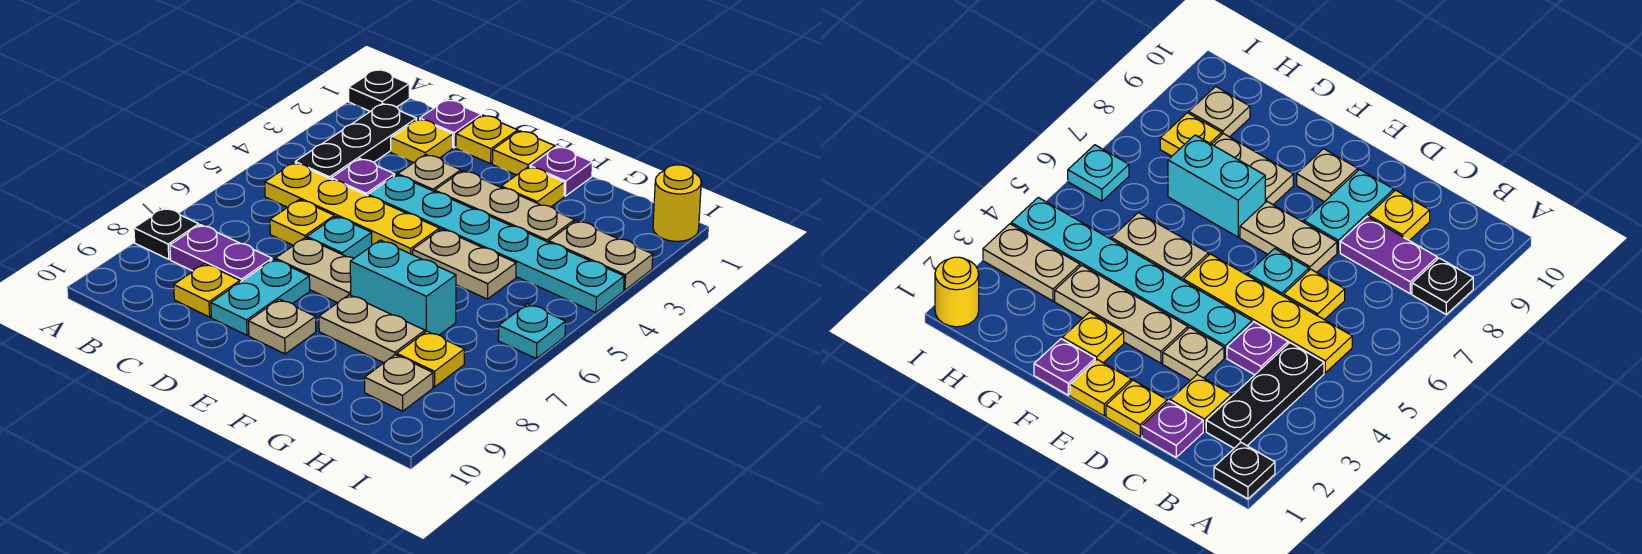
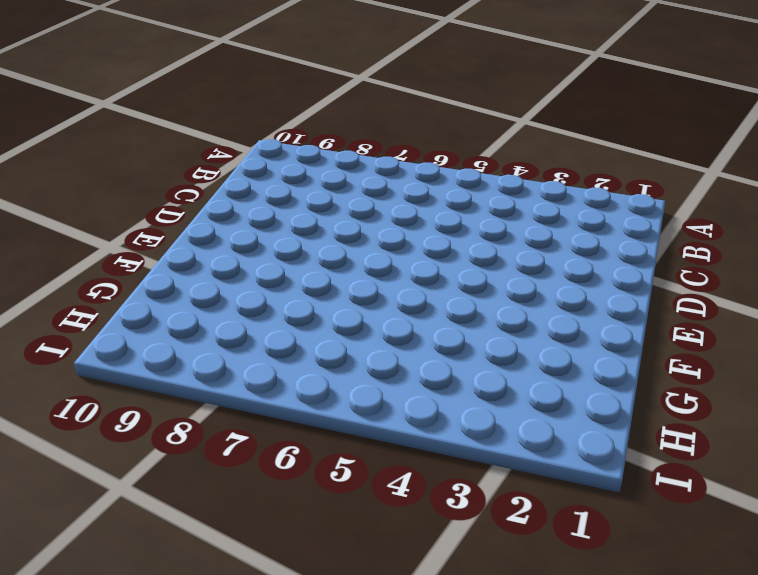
none -> black plate A1 level 1
none -> black plate A8 level 1
none -> black plate B2:B4 level 1

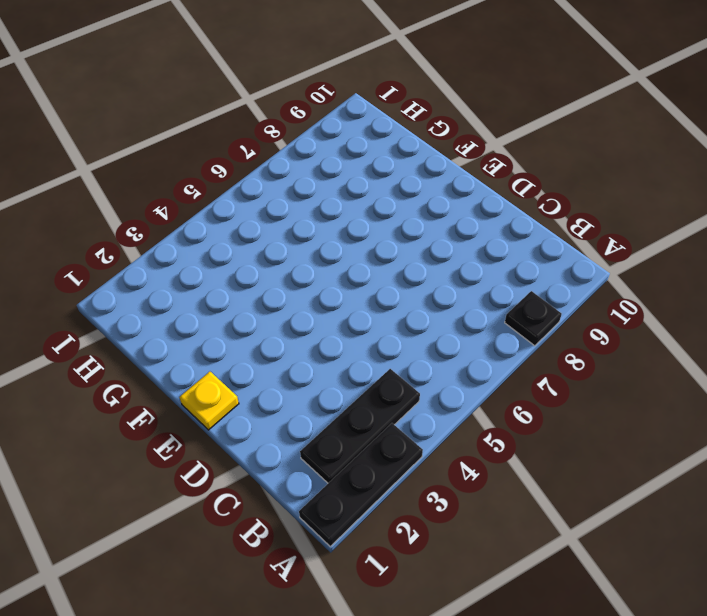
black plate A1:A3 level 1 -> black plate A1 level 1
none -> yellow plate B5:E5 level 1
none -> purple plate B8:C8 level 1
none -> purple plate C1 level 1

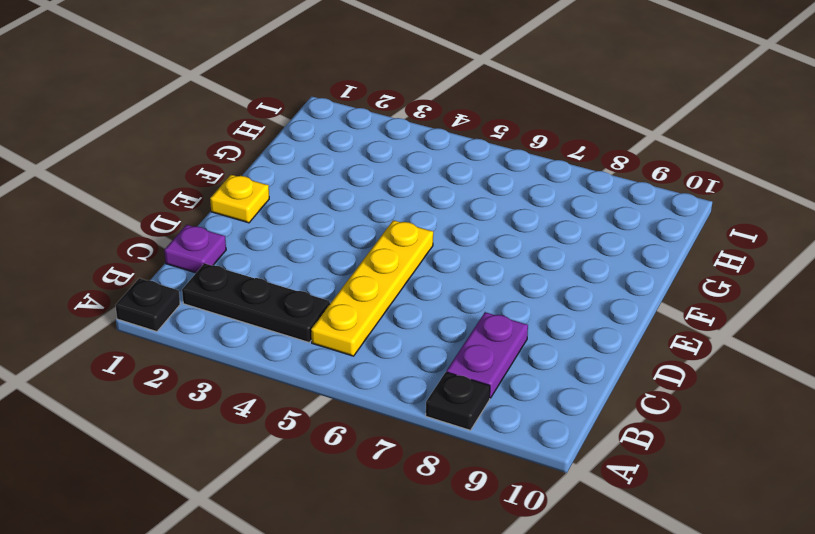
none -> yellow plate C2 level 1
none -> purple plate C4 level 1
none -> yellow plate C6 level 1

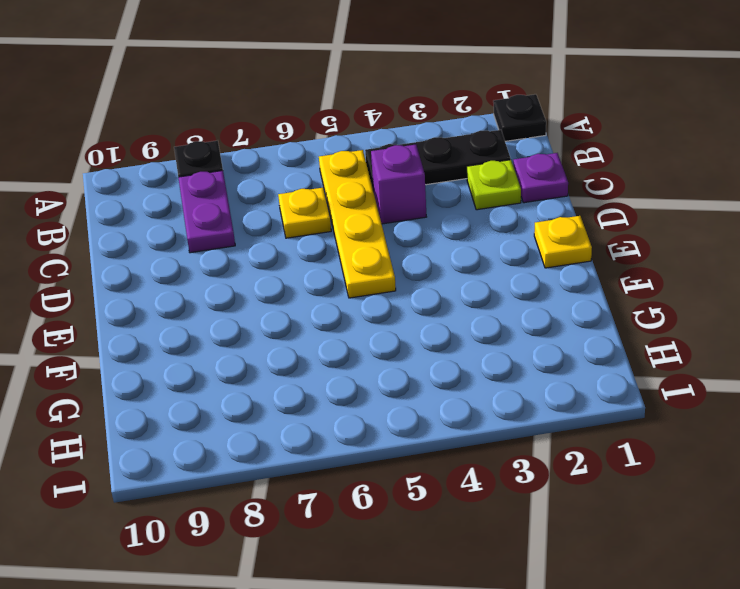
lime plate C2 level 1 -> yellow plate C2 level 1
purple brick C4 level 1 -> purple plate C4 level 1
none -> yellow plate C9 level 1
none -> yellow plate D1 level 1
none -> tan plate D3 level 1

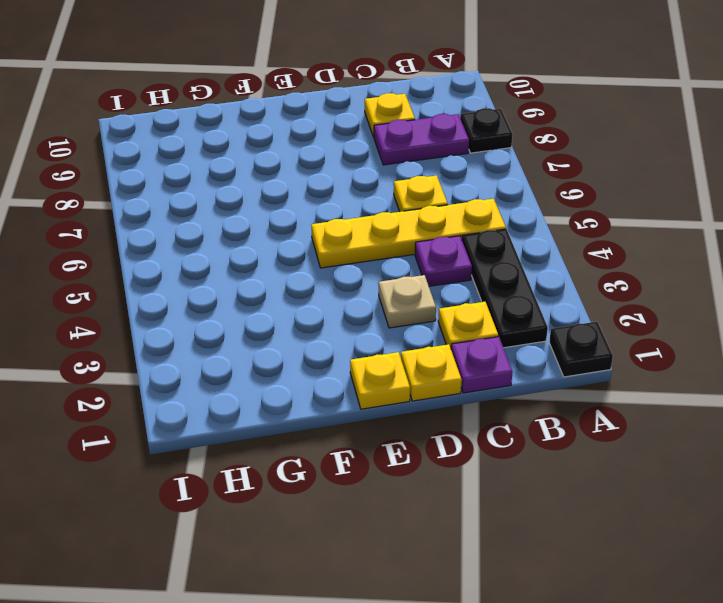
none -> cyan plate D4:I4 level 1
none -> cyan plate D6 level 1
none -> tan plate D7:E7 level 1

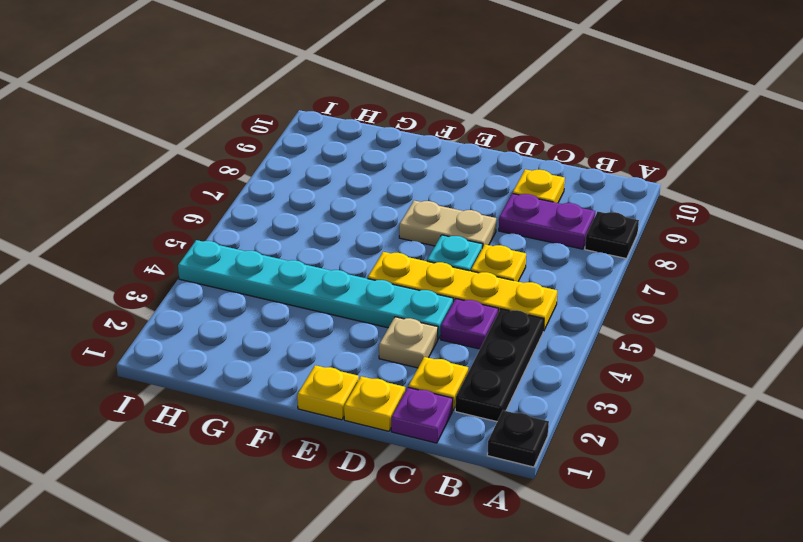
none -> cyan plate D8:D9 level 1
none -> tan plate E3:G3 level 1
none -> tan plate E9 level 1

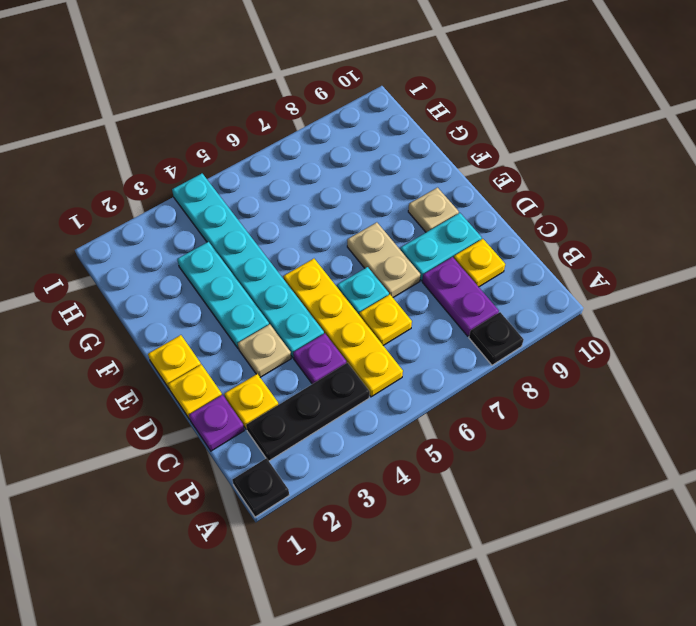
cyan plate E3:G3 level 1 -> tan plate E3:G3 level 1
none -> purple plate F1 level 1
none -> yellow plate F2 level 1
none -> tan plate F5:G5 level 1

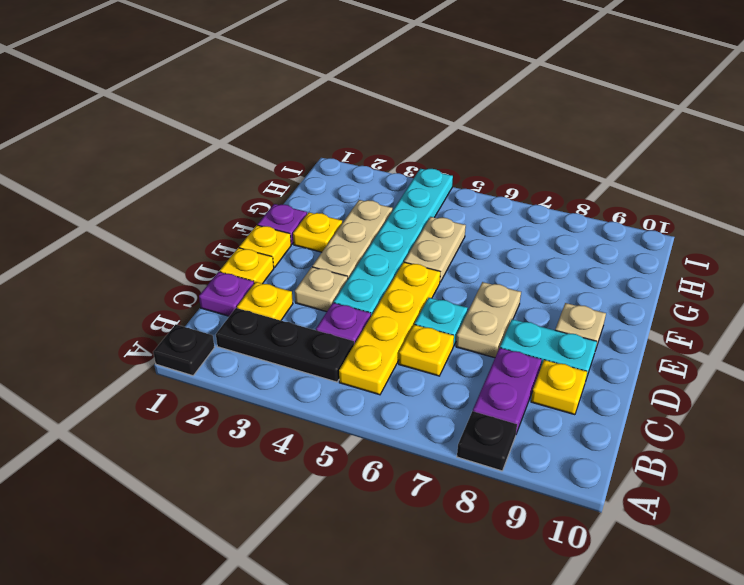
none -> cyan brick F7:G7 level 1
none -> tan plate F8:G8 level 1
none -> tan plate H3:I3 level 1

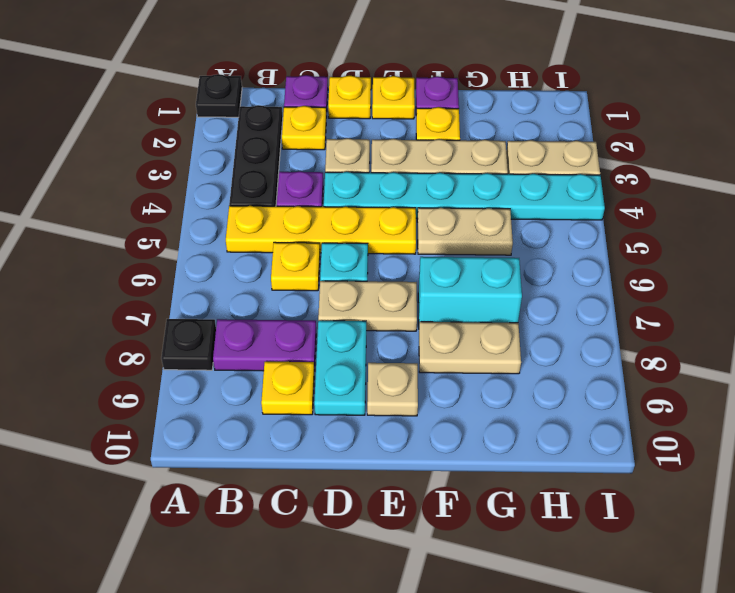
none -> yellow plate H8 level 1
none -> tan plate H9 level 1
none -> yellow round brick I1 level 1

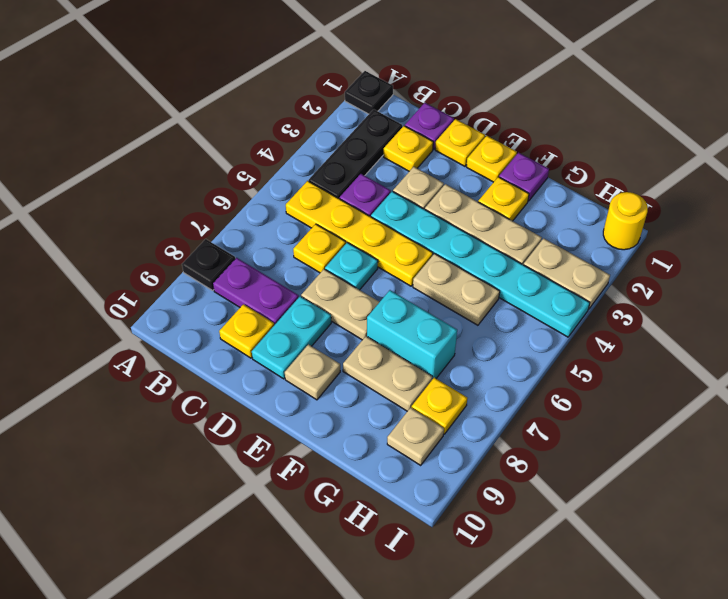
none -> cyan plate I6 level 1

